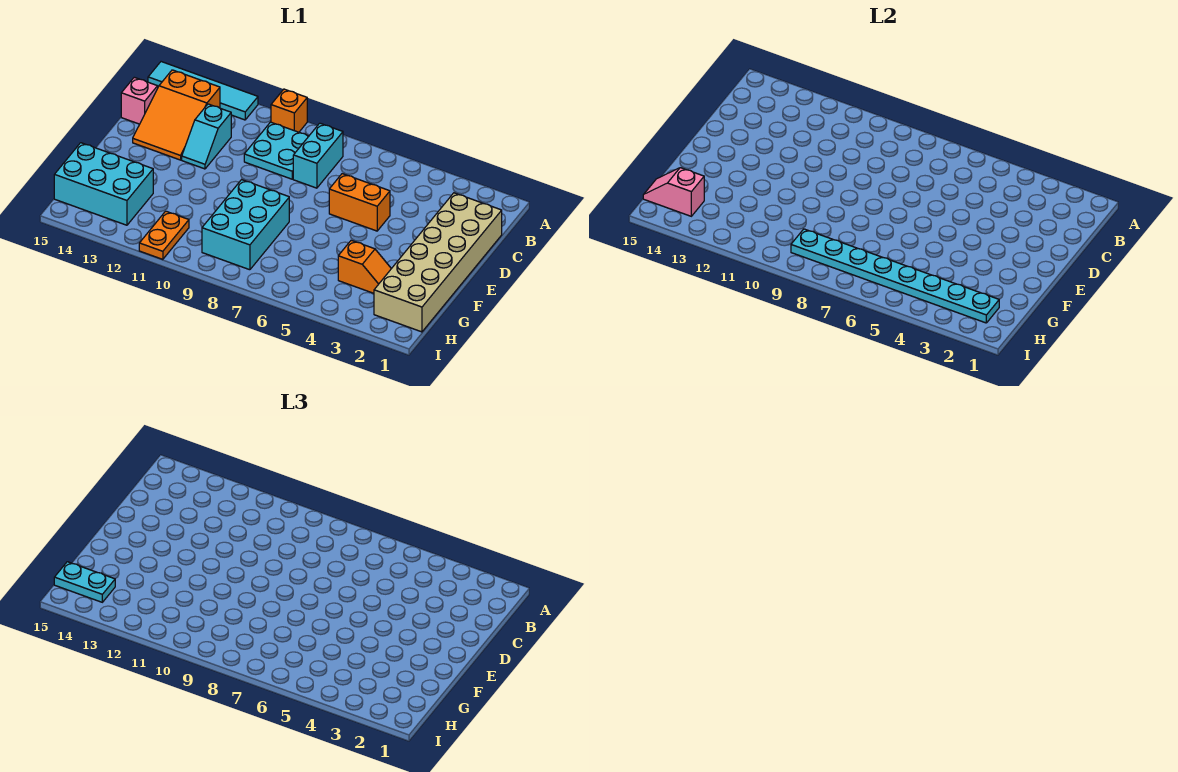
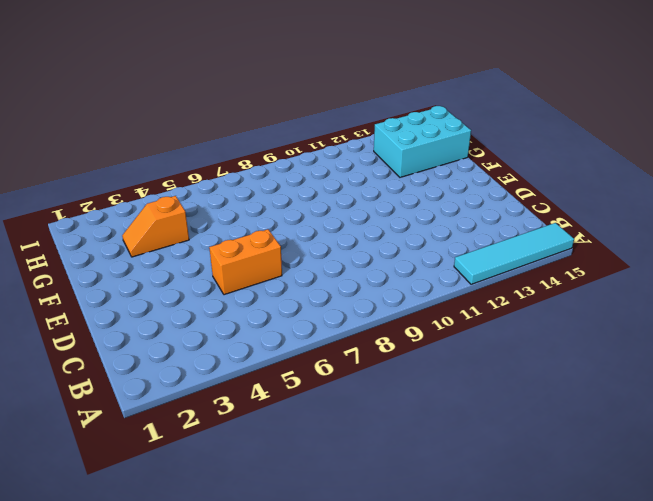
none -> orange brick A10 level 1
none -> cyan brick B8:C8 level 1
none -> cyan plate B9:C10 level 1

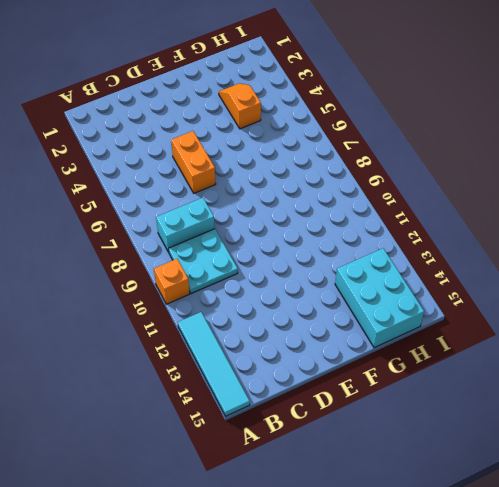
none -> orange slope B13:D14 level 1 top B
none -> tan brick C1:H2 level 1
none -> cyan slope C12:D12 level 1 top C

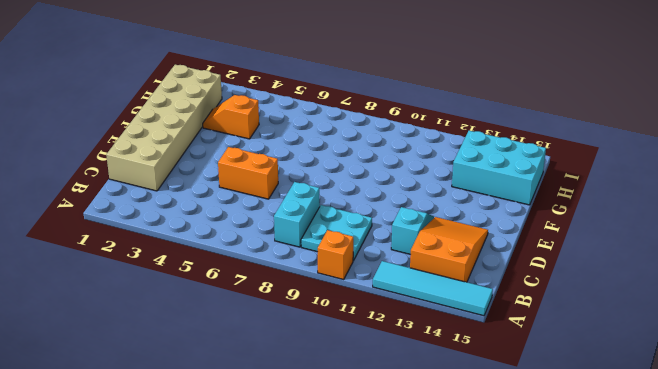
none -> pink brick C15 level 1
none -> cyan brick F8:H9 level 1
none -> orange plate H11:I11 level 1

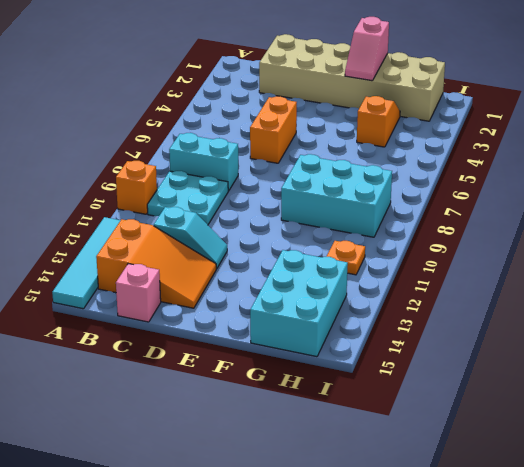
pink slope F1:F2 level 2 top 1 -> pink slope H14:H15 level 2 top 14
orange plate H11 level 1 -> orange plate H11:I11 level 1
none -> cyan plate H2:H9 level 2
none -> cyan plate H14:H15 level 3

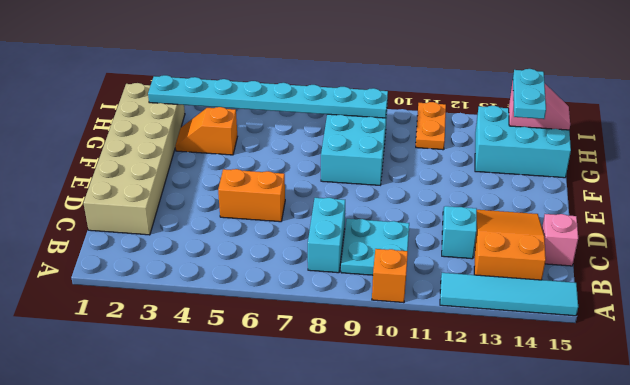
cyan plate G14:H14 level 3 -> cyan plate H14:H15 level 3

